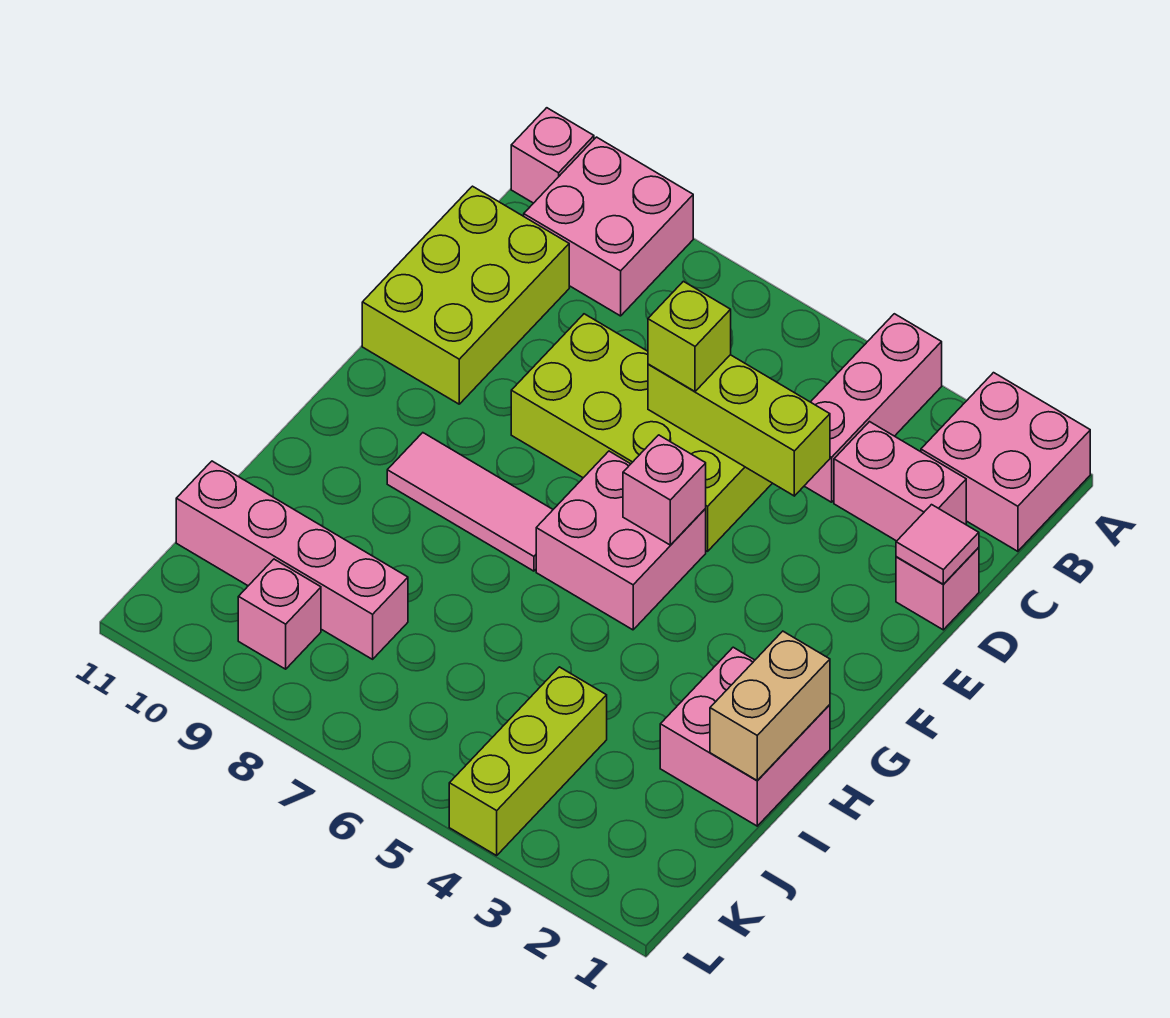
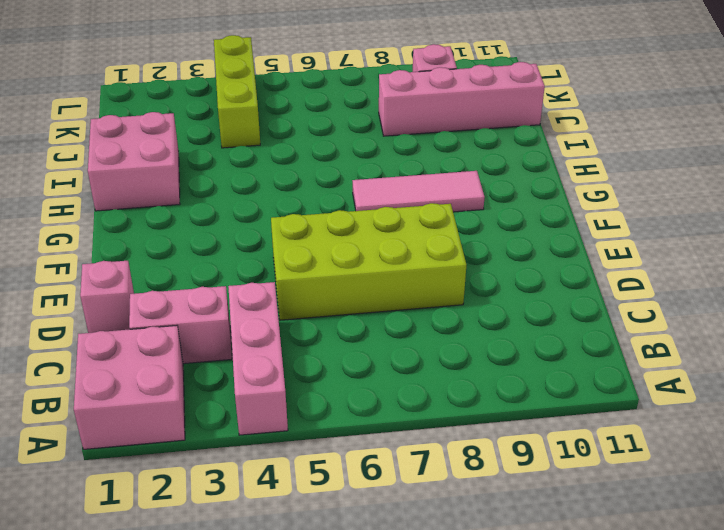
none -> pink brick A9:B10 level 1
none -> pink brick A11 level 1
none -> lime brick C10:E11 level 1

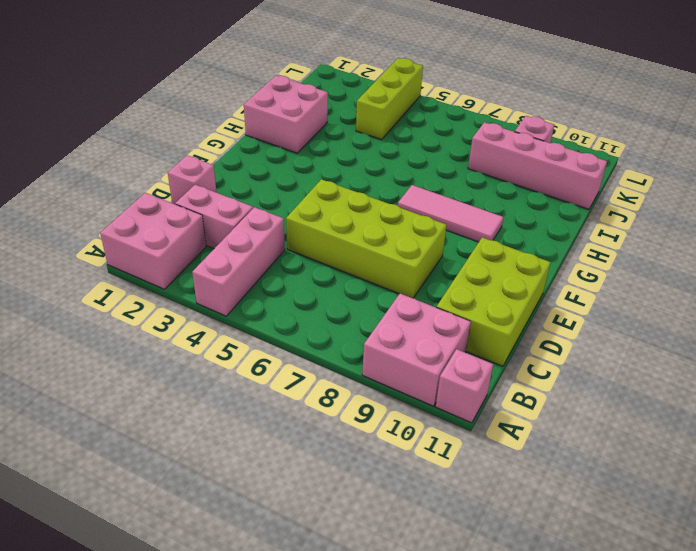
none -> pink brick F5:G6 level 1
none -> pink tile D1 level 2
none -> lime brick D4:D6 level 2

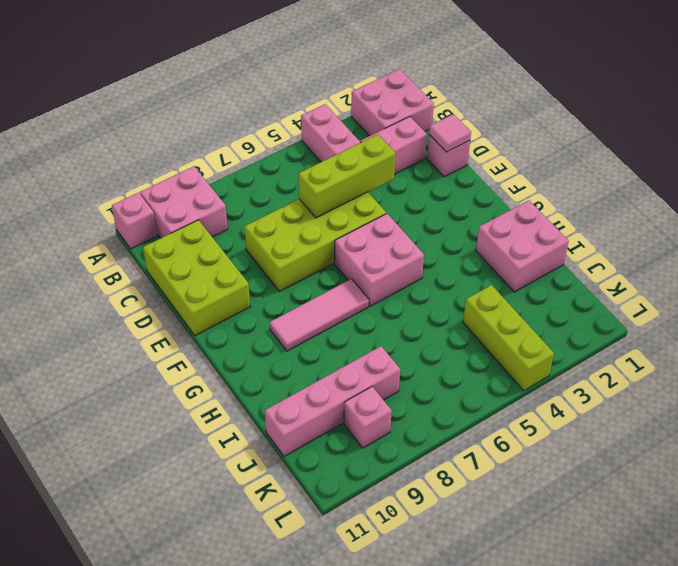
none -> pink brick F5 level 2
none -> tan brick H1:I1 level 2
none -> lime brick D6 level 3

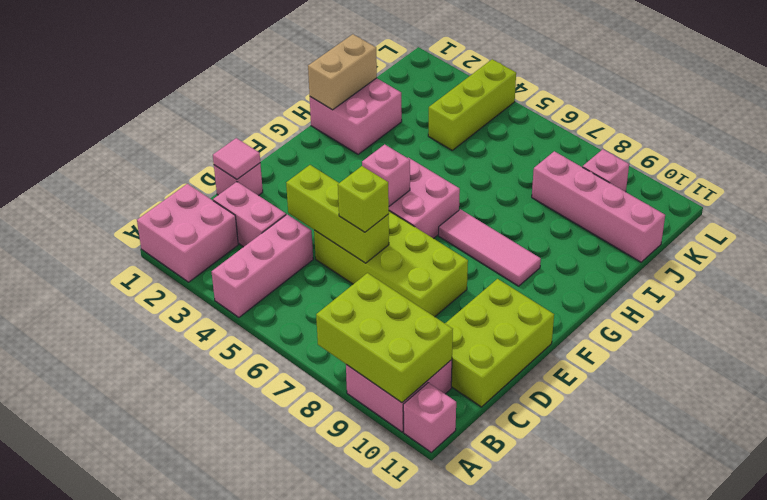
lime brick A8:B10 level 2 -> none

